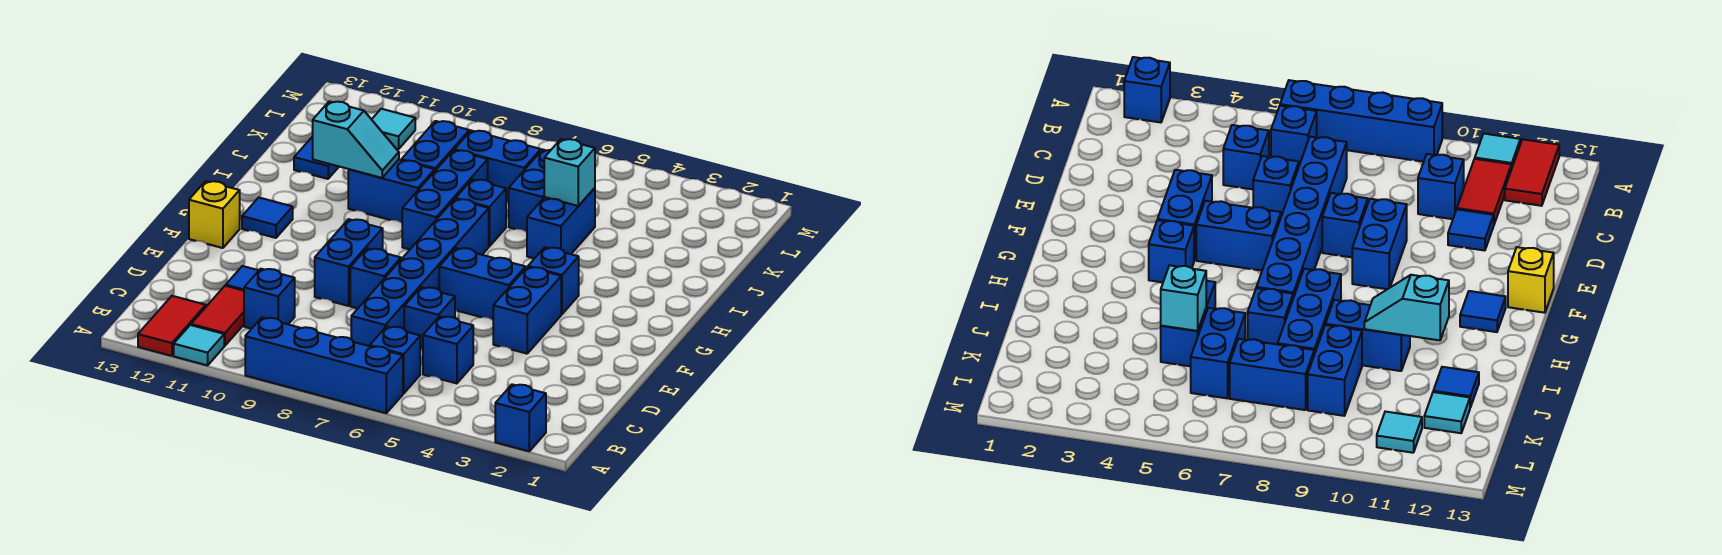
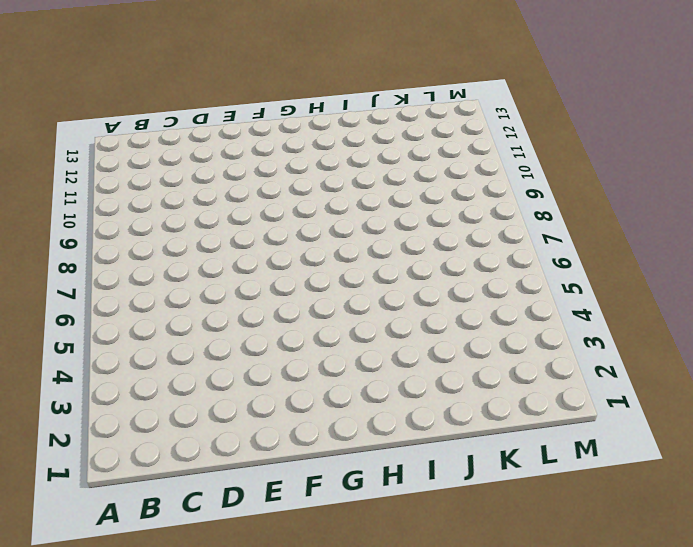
none -> blue brick A2 level 1
none -> blue brick A6:A9 level 1
none -> cyan tile A11 level 1
none -> red tile A12:B12 level 1

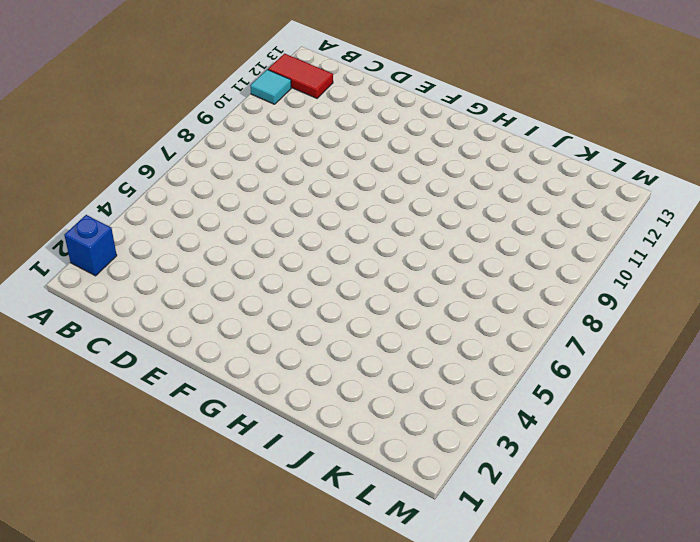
none -> blue brick A6:A9 level 1
none -> blue brick B6 level 1
none -> red tile B11:C11 level 1
none -> blue brick C5 level 1

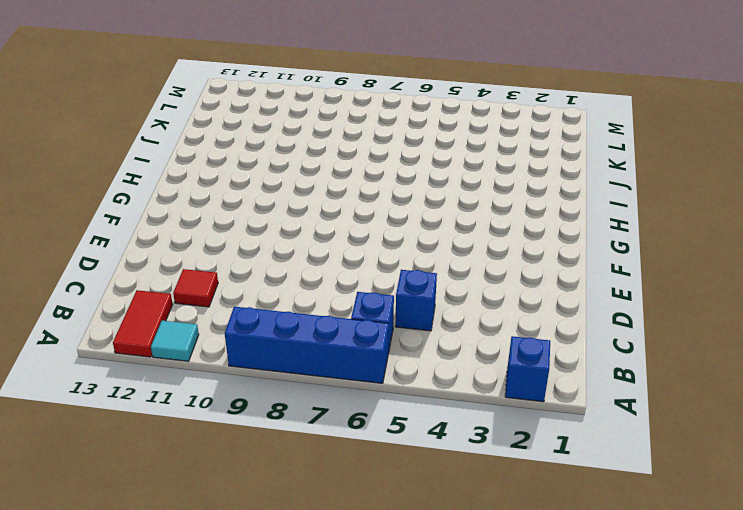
red tile C11 level 1 -> red tile B11:C11 level 1
none -> blue brick C7:H7 level 1
none -> blue brick C10 level 1
none -> blue brick D6 level 1
none -> blue tile D11 level 1

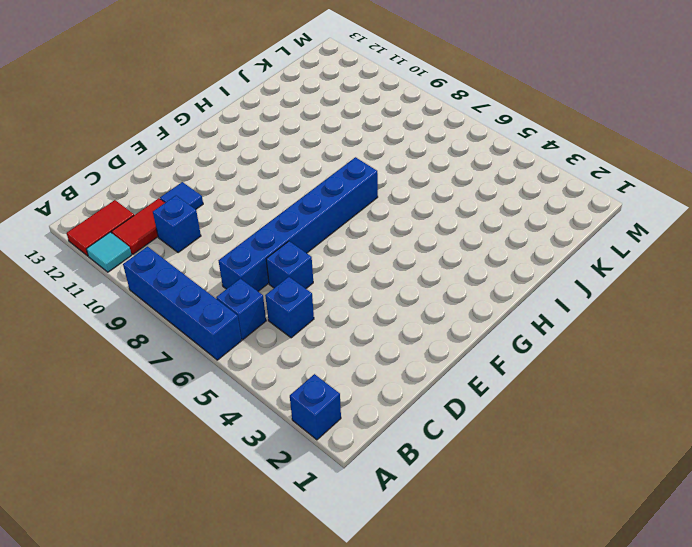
none -> blue brick E4:F4 level 1
none -> blue brick E8 level 1
none -> blue brick E9:F9 level 1
none -> blue brick F5:F6 level 1

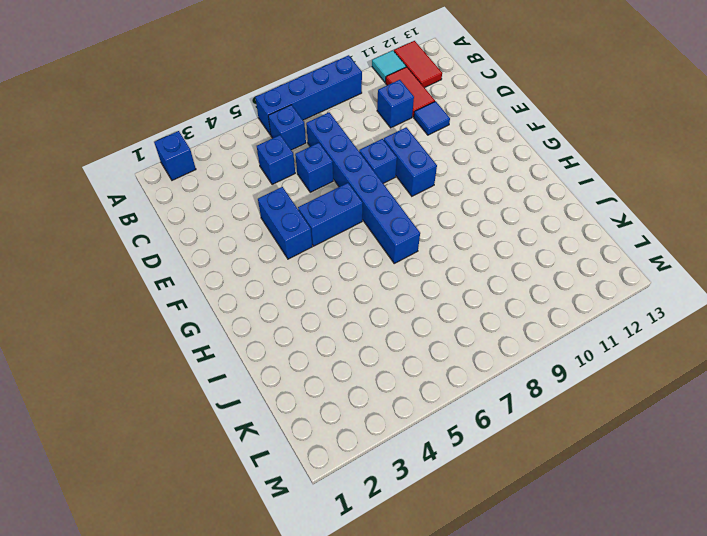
none -> yellow brick F13 level 1
none -> blue brick G4 level 1
none -> blue tile G12 level 1
none -> blue brick H8:J8 level 1

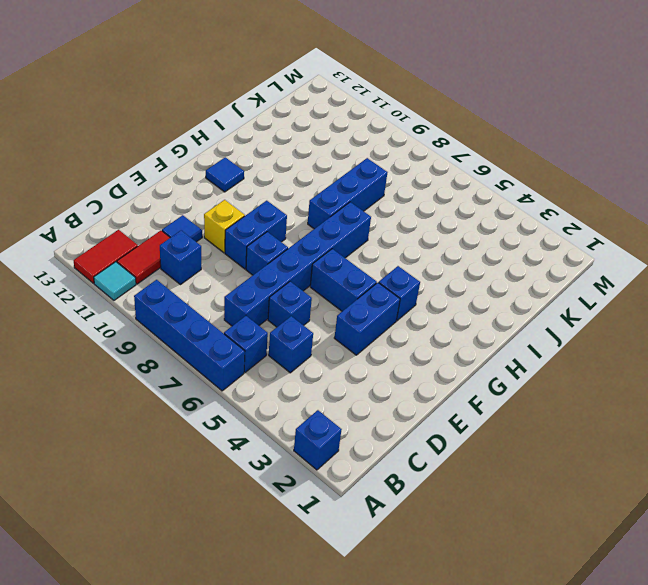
yellow brick E10 level 1 -> yellow brick F13 level 1
none -> blue brick I5:J5 level 1
none -> blue brick I7 level 1
none -> blue brick I9:I10 level 1
none -> blue brick J6:K6 level 1

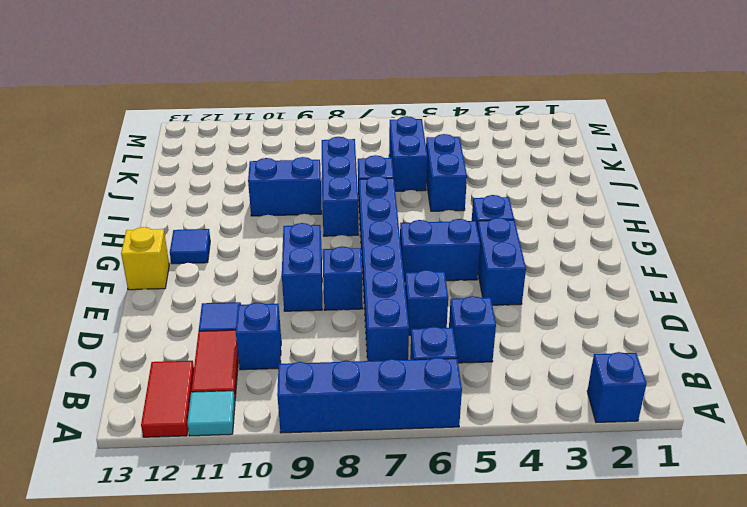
none -> blue brick J9:K9 level 1
none -> blue tile J12 level 1
none -> blue brick K7:K8 level 1
none -> cyan tile K12 level 1

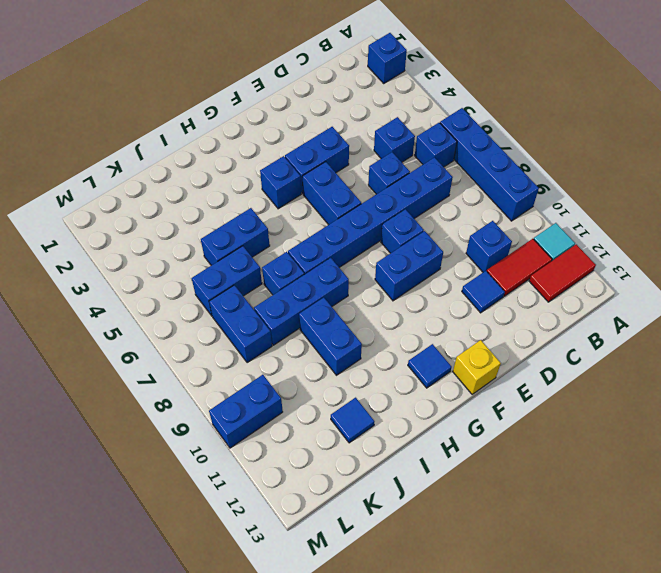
blue brick L10:M10 level 1 -> blue brick J9:K9 level 1
none -> cyan tile K12 level 1
none -> cyan tile L11 level 1
none -> cyan slope I10:I11 level 2 top 11
none -> cyan brick J5 level 2

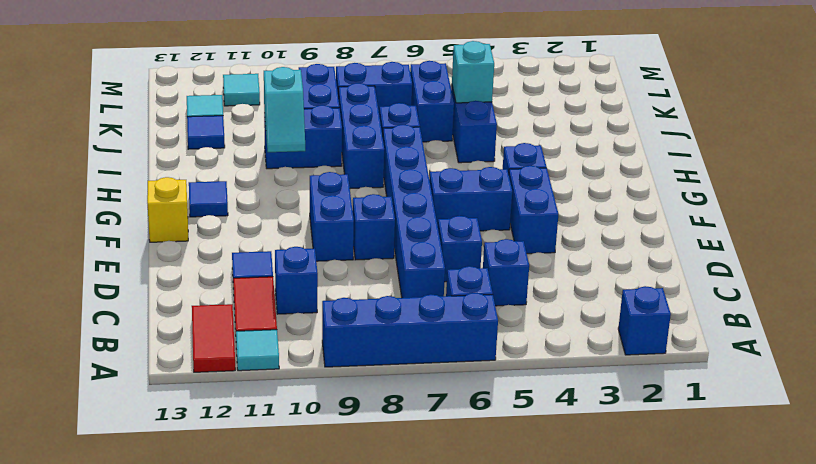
cyan slope H10:I10 level 2 top I -> cyan slope I10:I11 level 2 top 11

